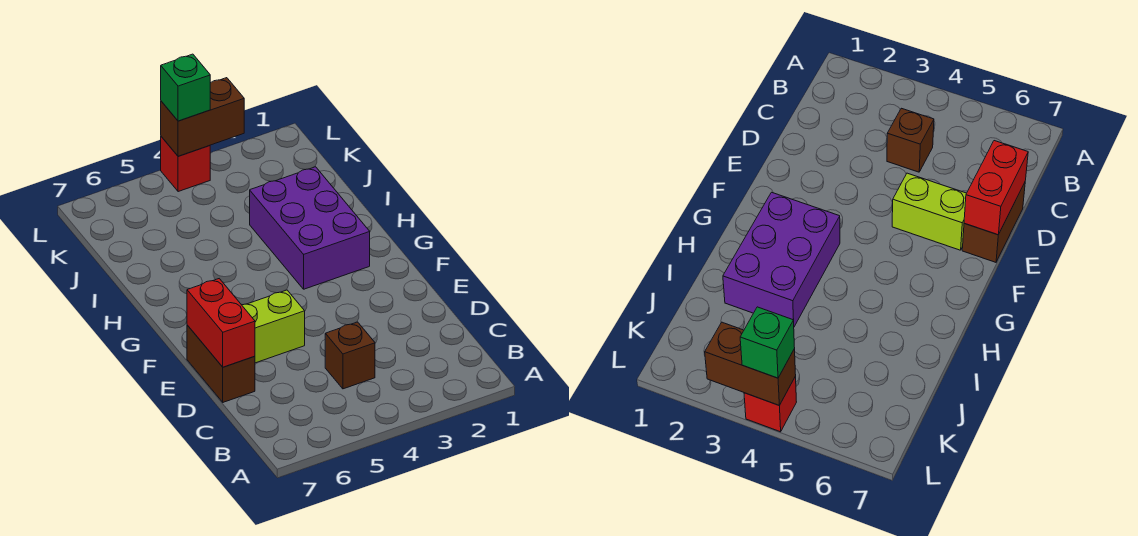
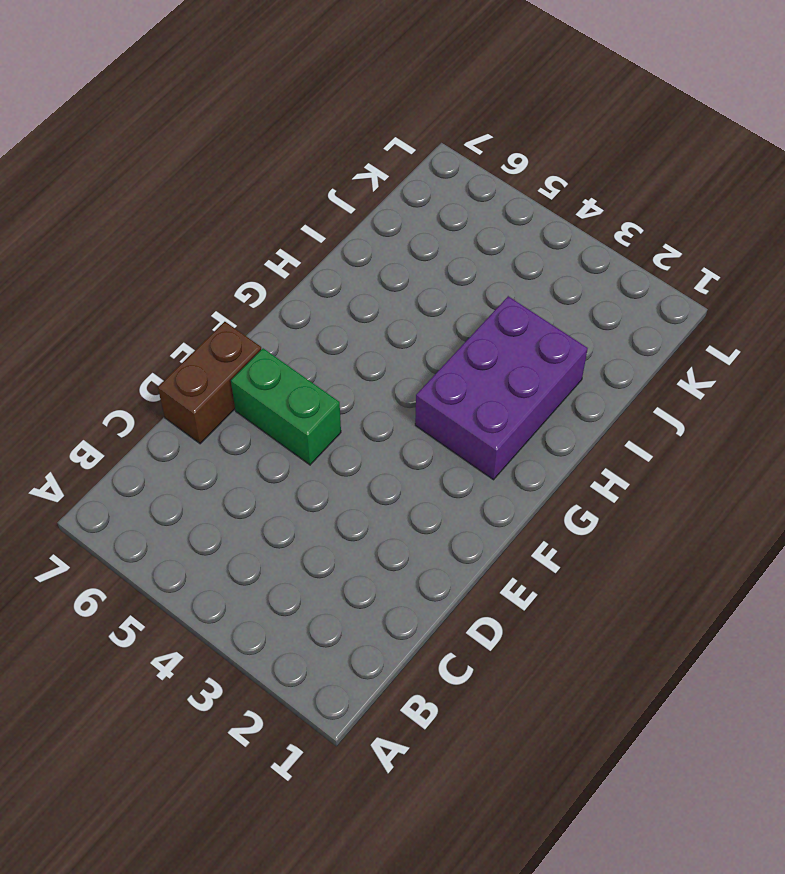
green brick E5:E6 level 1 -> lime brick E5:E6 level 1
none -> brown brick C4 level 1
none -> red brick L4 level 1

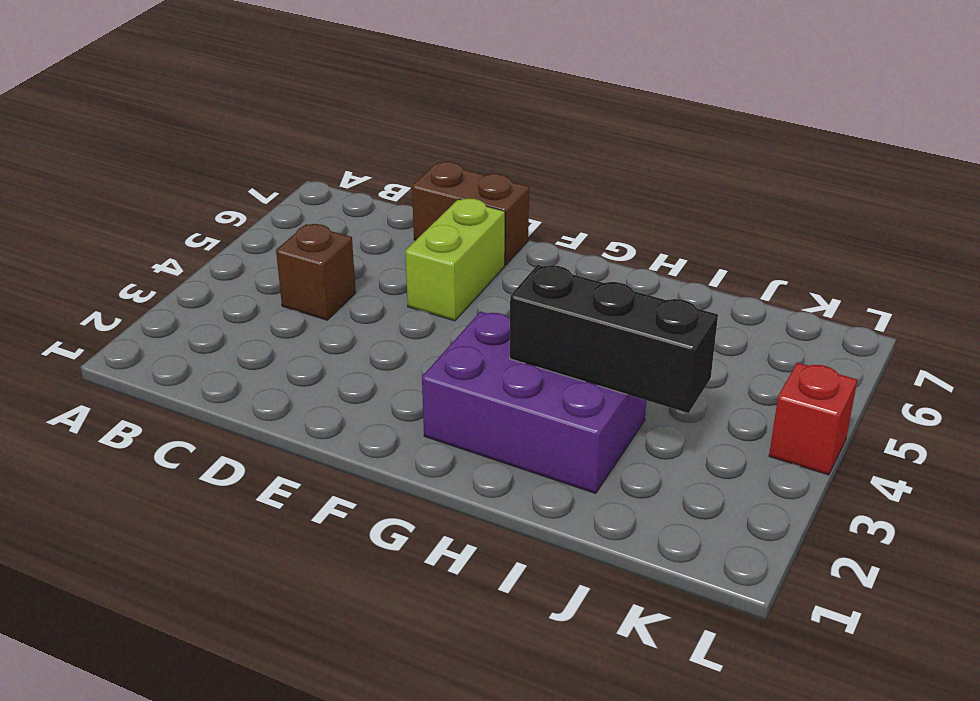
black brick H3:J3 level 2 -> none
none -> red brick D7:E7 level 2
none -> brown brick L3:L4 level 2

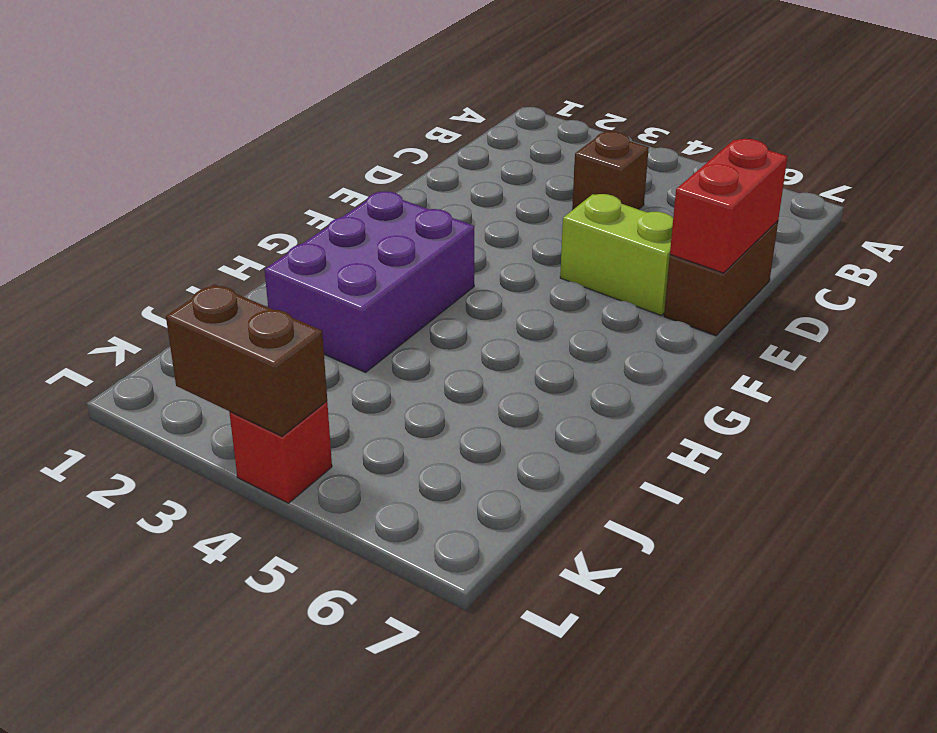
none -> green brick L4 level 3

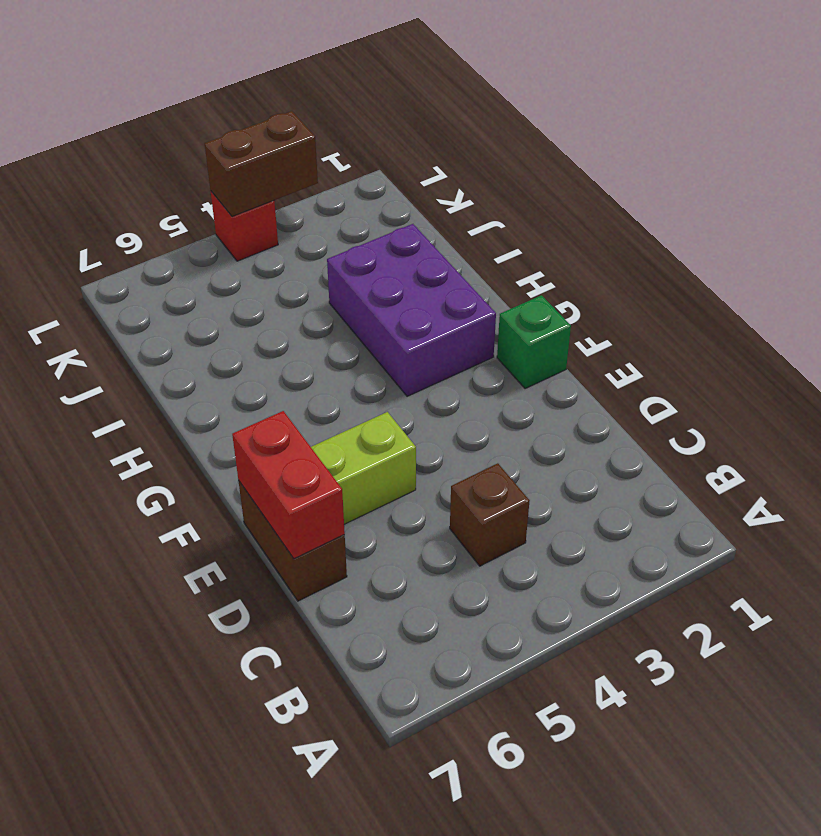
green brick F1 level 1 -> green brick L4 level 3

